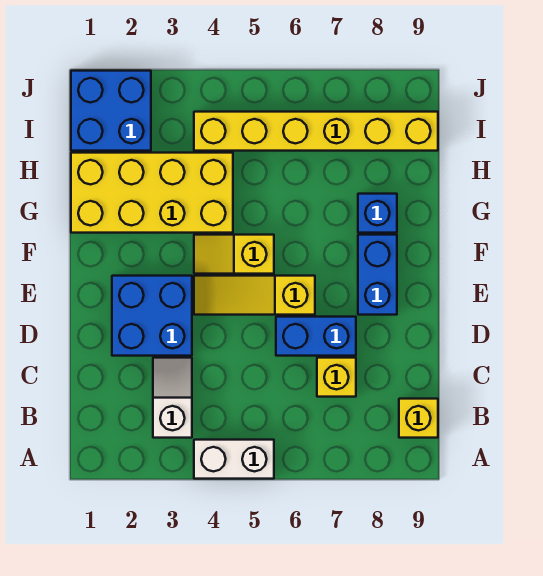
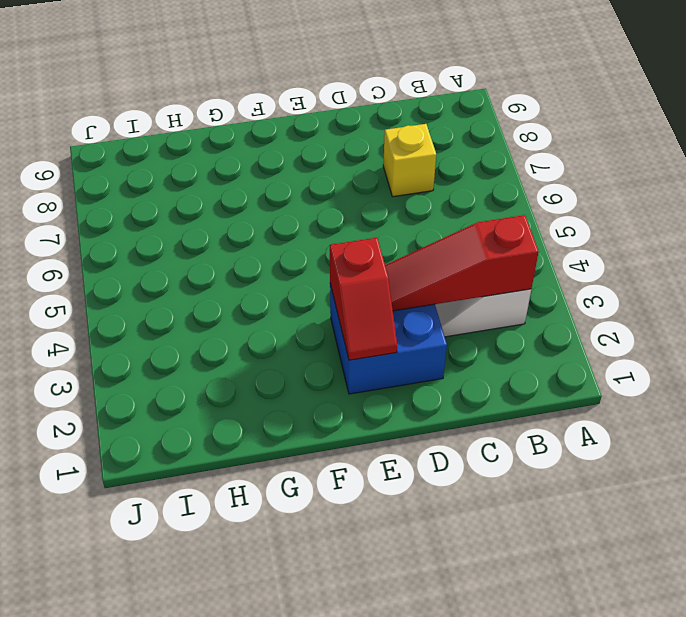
red slope B3:D3 level 2 top B -> none
red slope E2:E3 level 2 top 3 -> none
none -> white brick A4:A5 level 1
none -> yellow brick B9 level 1
none -> blue brick D6:D7 level 1

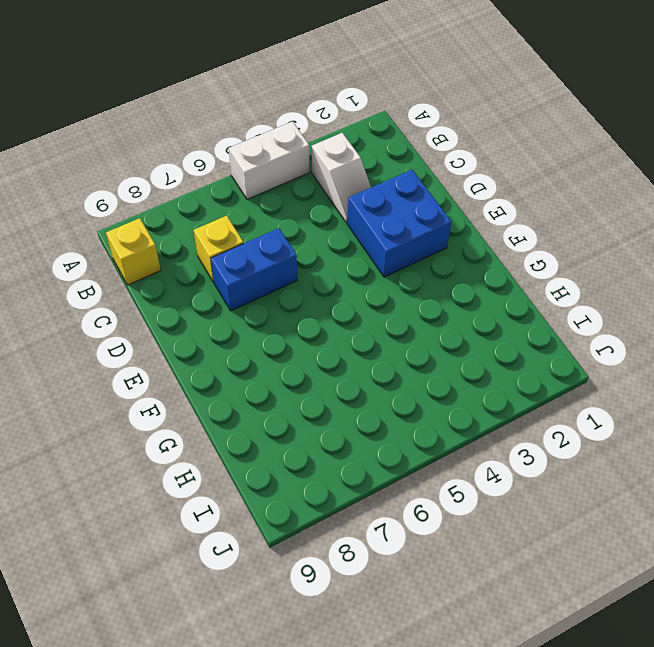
none -> yellow slope E4:E6 level 1 top 6
none -> blue brick E8:F8 level 1
none -> yellow slope F4:F5 level 1 top 5

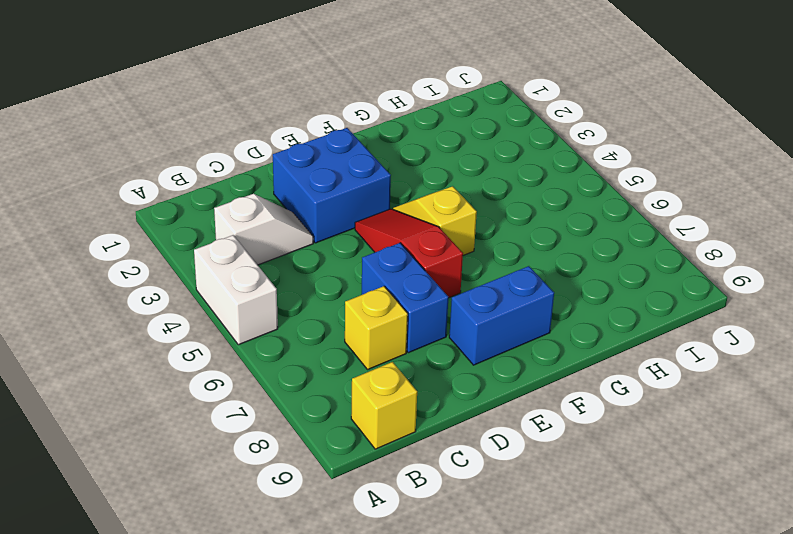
red slope E4:E6 level 1 top 6 -> yellow slope E4:E6 level 1 top 6
none -> yellow brick G1:H4 level 1
none -> blue brick G8 level 1
none -> blue brick I1:J2 level 1

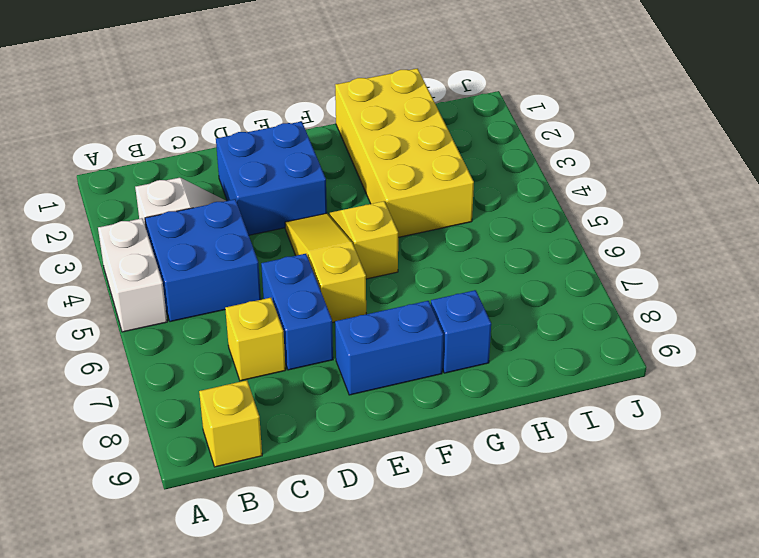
blue brick B4:C5 level 1 -> blue brick I1:J2 level 1
none -> yellow brick I4:I9 level 1

